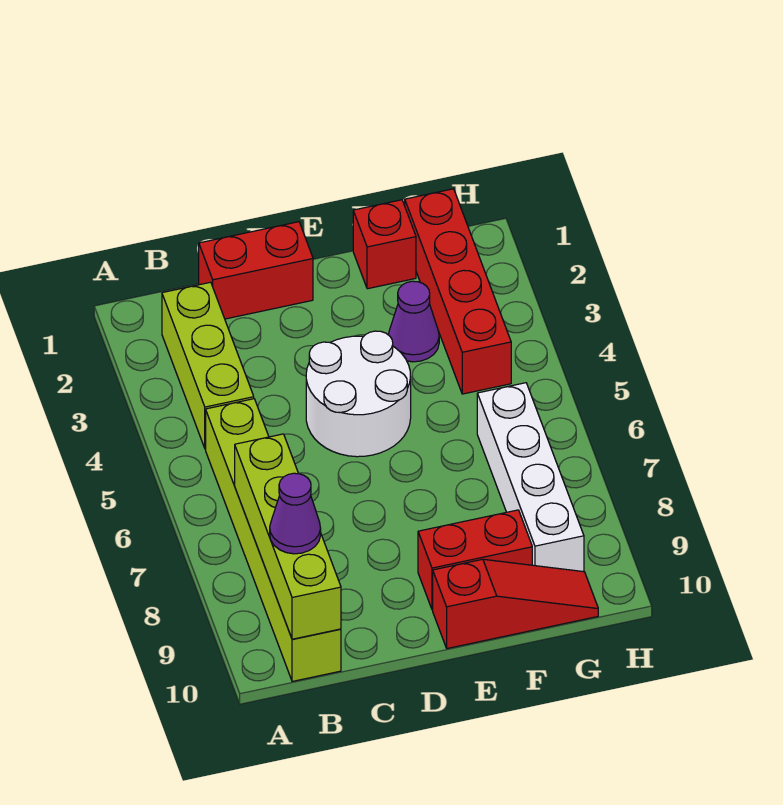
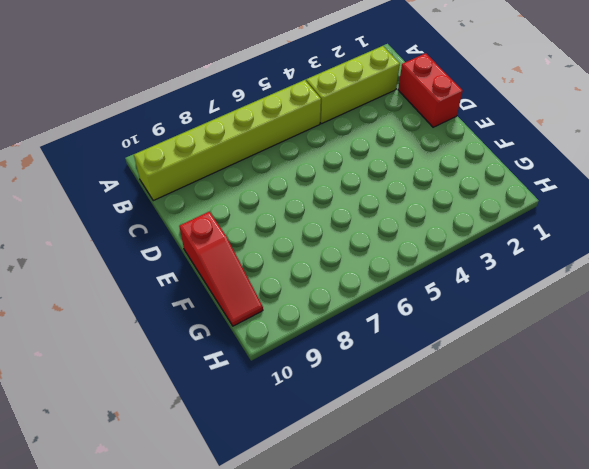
none -> white round brick D4:E5 level 1
none -> red brick E9:F9 level 1
none -> red brick F1 level 1

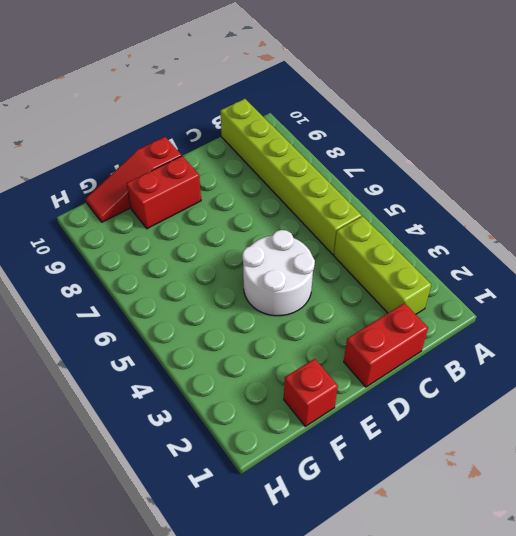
none -> purple cone F3 level 1
none -> red brick G1:G4 level 1
none -> white brick G6:G9 level 1

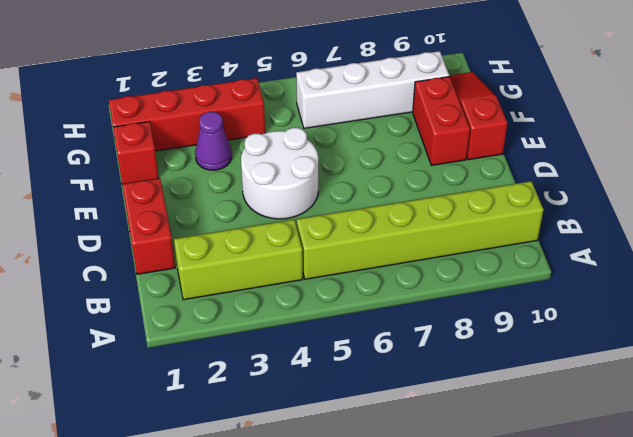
none -> lime brick B7:B10 level 2
none -> purple cone B9 level 3

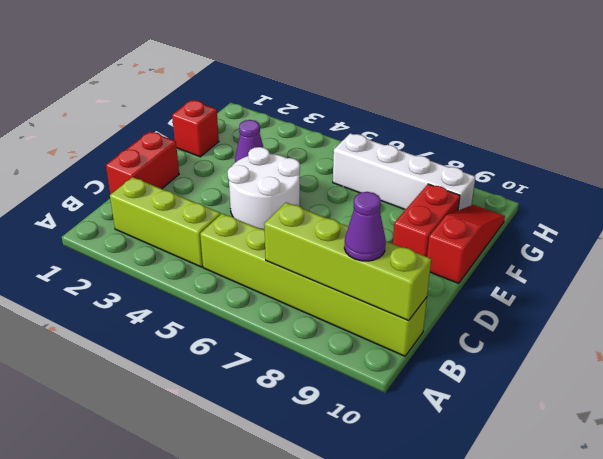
none -> red brick G1:G4 level 1

